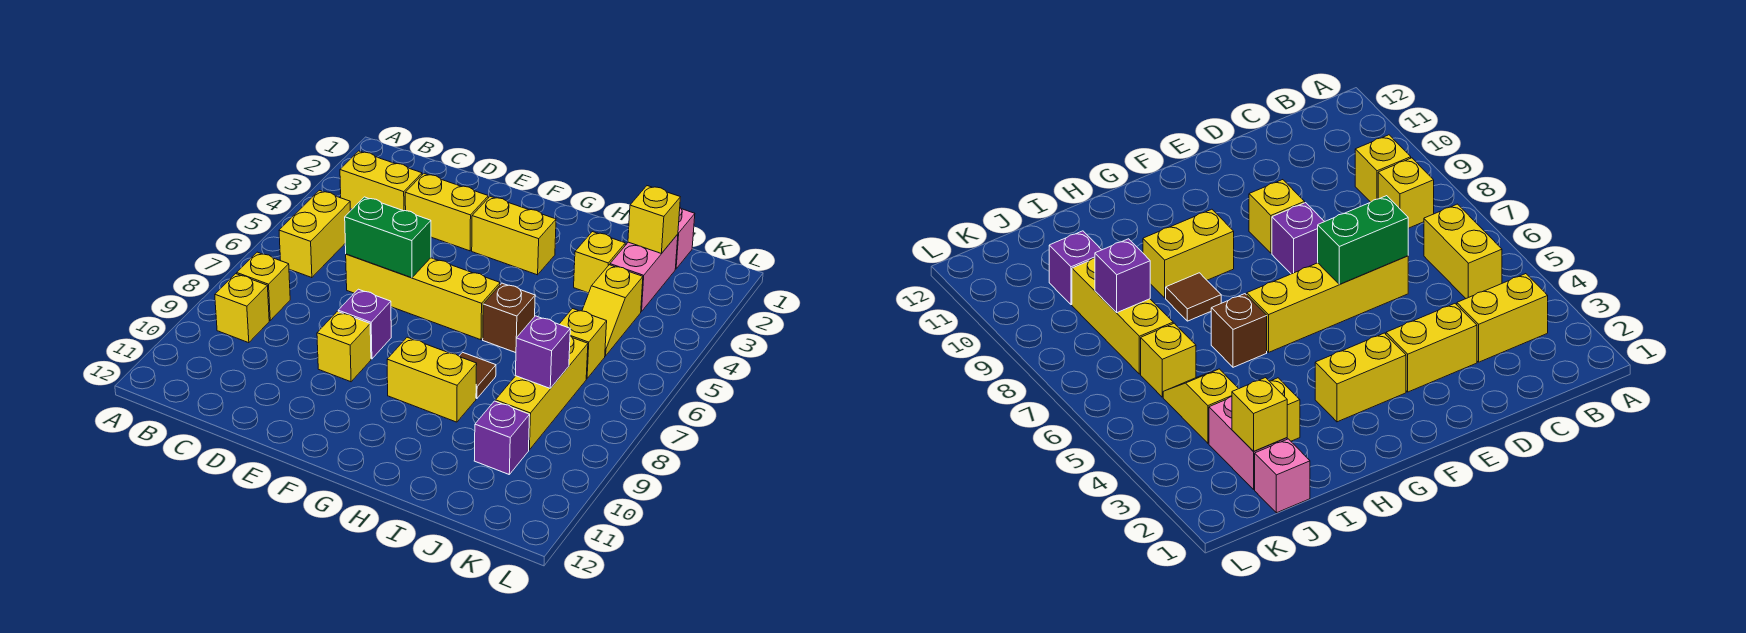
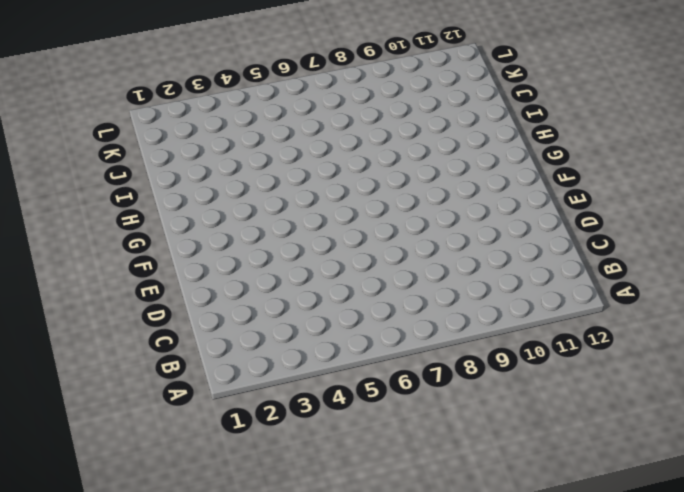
none -> yellow brick B3:C3 level 1
none -> yellow brick B5:B6 level 1
none -> yellow brick B8 level 1

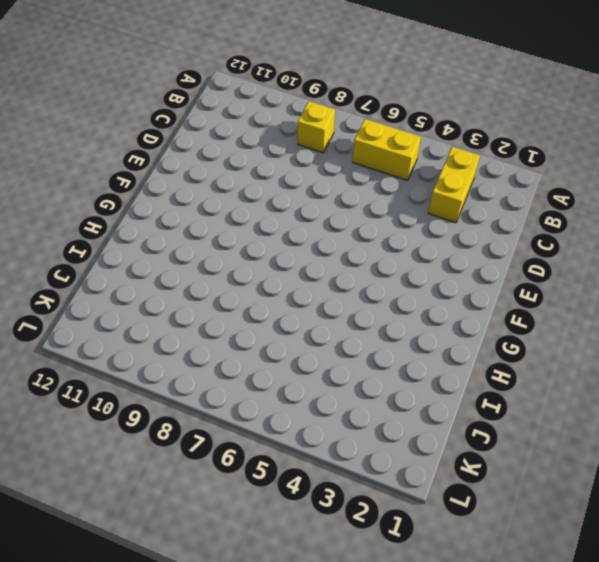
none -> yellow brick B9 level 1
none -> yellow brick D3:E3 level 1
none -> yellow brick D6:G6 level 1

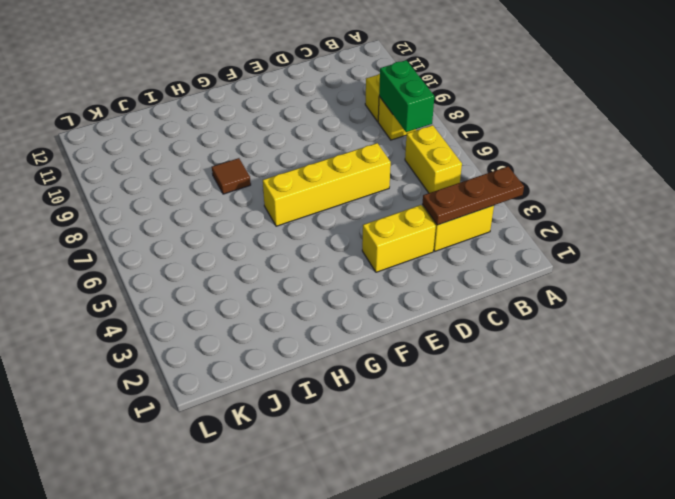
brown plate A3:C3 level 2 -> none
green brick B7:B8 level 2 -> green brick D6:E6 level 2
none -> purple brick E8 level 1
none -> yellow brick E9 level 1
none -> yellow brick F3:G3 level 1

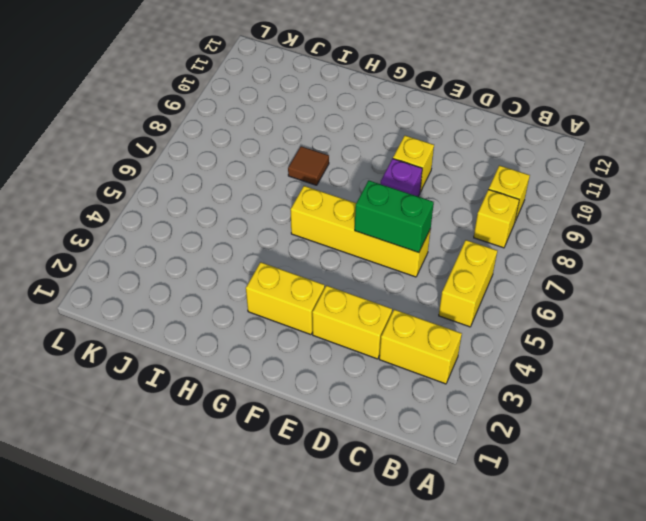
none -> yellow brick G9:H9 level 1
none -> brown brick H6 level 1
none -> yellow brick I3 level 1

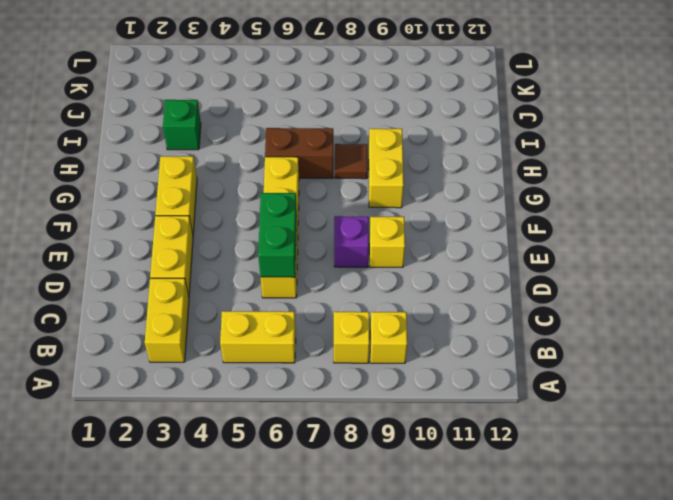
brown brick H6:H7 level 1 -> brown brick H6 level 1
green brick I3 level 1 -> yellow brick I3 level 1
none -> pink brick J1 level 1
none -> pink brick J2:J3 level 1
none -> yellow slope J4:J5 level 1 top 4

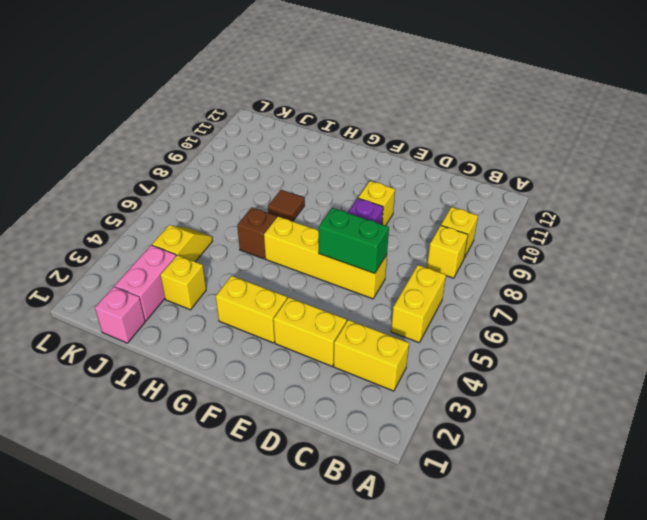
none -> yellow brick G9:H9 level 1
none -> yellow brick J6 level 1
none -> yellow brick J7:J9 level 1

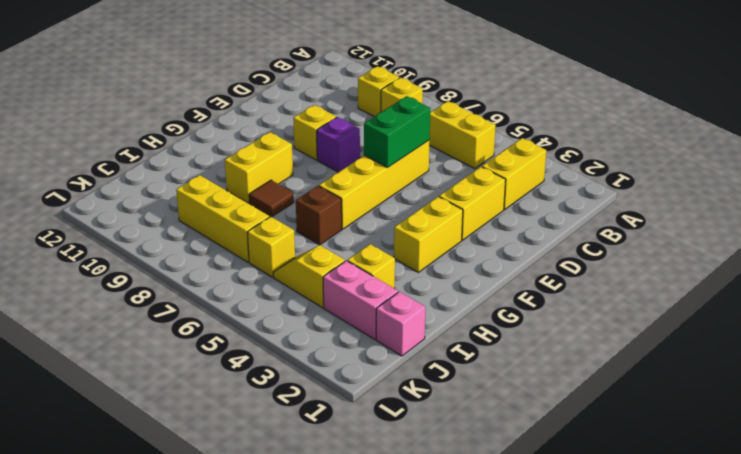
none -> purple brick J10 level 1
none -> yellow brick J2 level 2
none -> purple brick J8 level 2

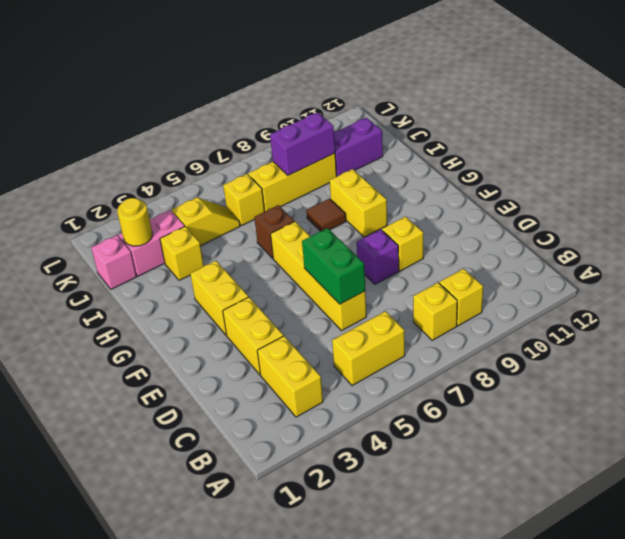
yellow round brick J2 level 2 -> yellow brick J2 level 2
purple brick J8:J9 level 2 -> purple brick J8 level 2
purple brick J10:J11 level 1 -> purple brick J10 level 1

